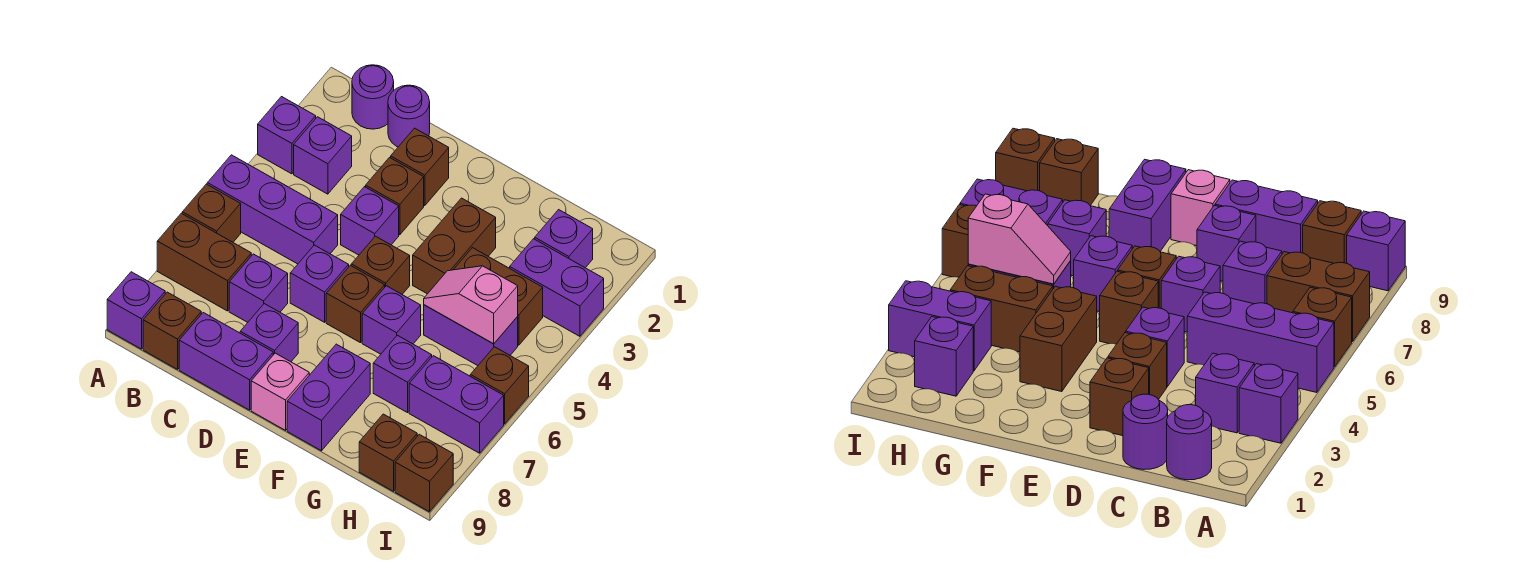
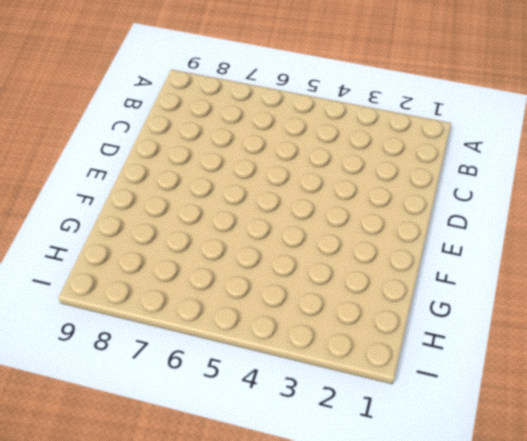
none -> purple brick A3 level 1
none -> purple brick A5:C5 level 1
none -> brown brick A6 level 1
none -> brown brick A7:B7 level 1

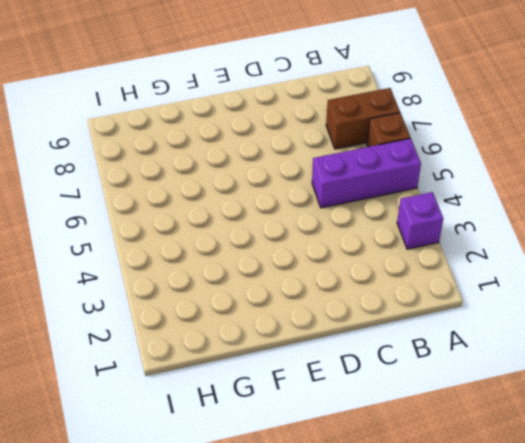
none -> purple brick A9 level 1
none -> purple round brick B1 level 1
none -> purple brick B3 level 1
none -> brown brick B9 level 1

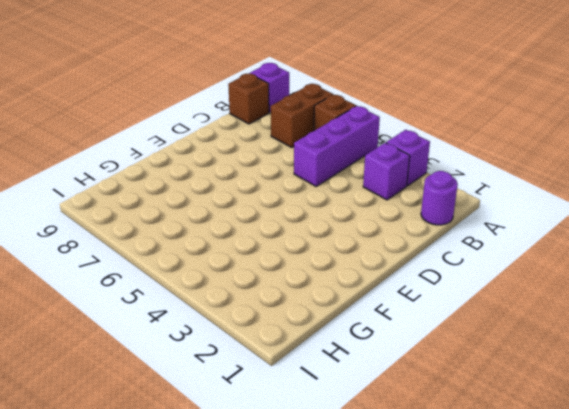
none -> purple round brick C1 level 1
none -> purple brick C7 level 1
none -> purple brick C9:D9 level 1
none -> brown brick D2 level 1

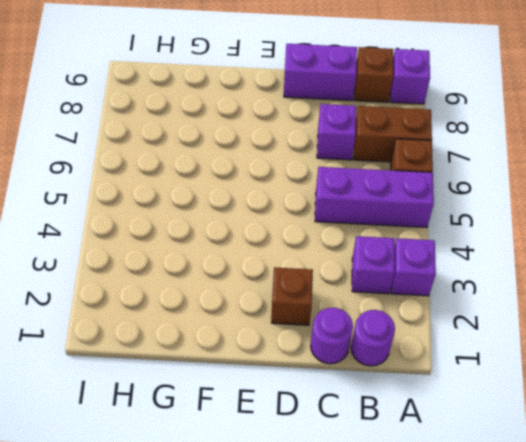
none -> brown brick D3 level 1
none -> purple brick D4 level 1
none -> purple brick D6 level 1
none -> purple brick D8 level 1

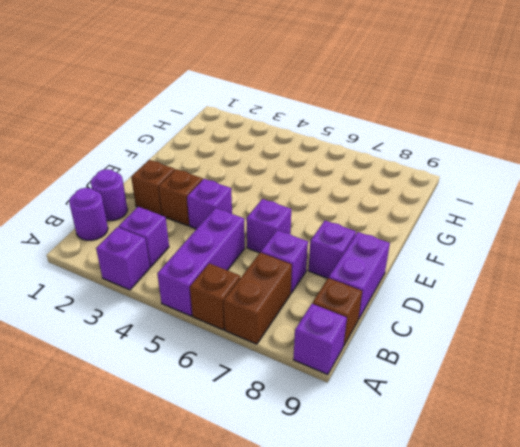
none -> brown brick E5 level 1
none -> brown brick E6 level 1
none -> pink brick E9 level 1
none -> brown brick F3:F4 level 1

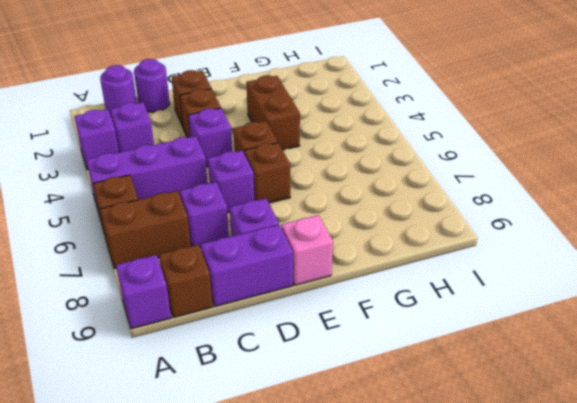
none -> purple brick F6 level 1
none -> purple brick F8:F9 level 1
none -> brown brick G4:H4 level 1
none -> purple brick G5:H5 level 1

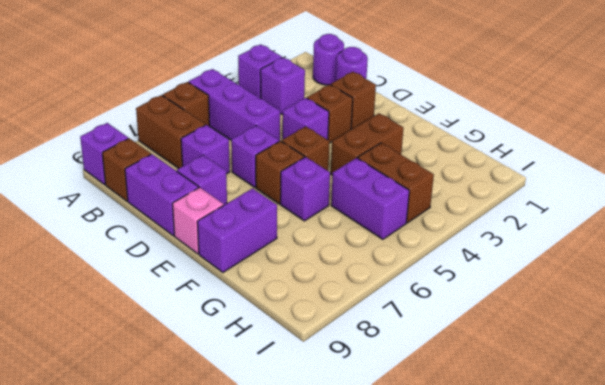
none -> purple brick G7 level 1
none -> purple brick H2 level 1
none -> purple brick H3:I3 level 1
none -> purple brick H7:I7 level 1

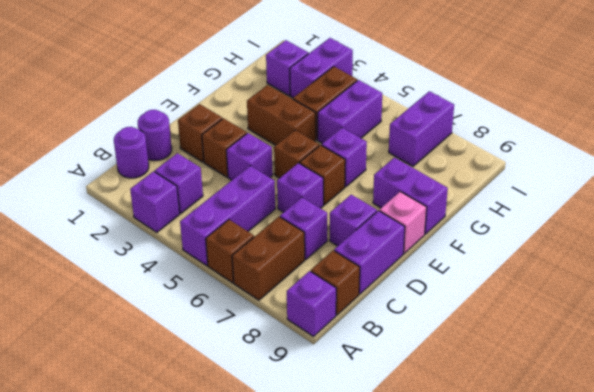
none -> purple brick G7 level 1
none -> brown brick H9 level 1
none -> brown brick I6 level 1
none -> brown brick I9 level 1

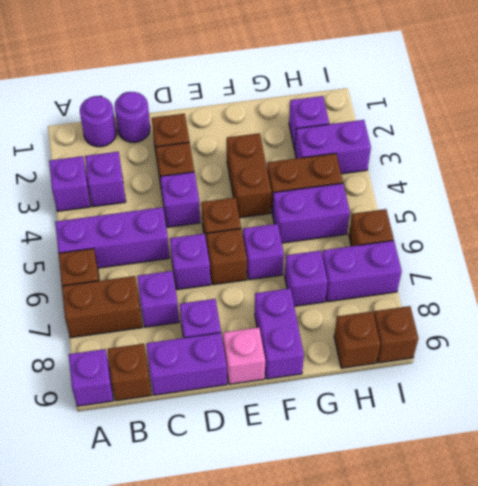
none -> pink slope G5:H5 level 2 top H

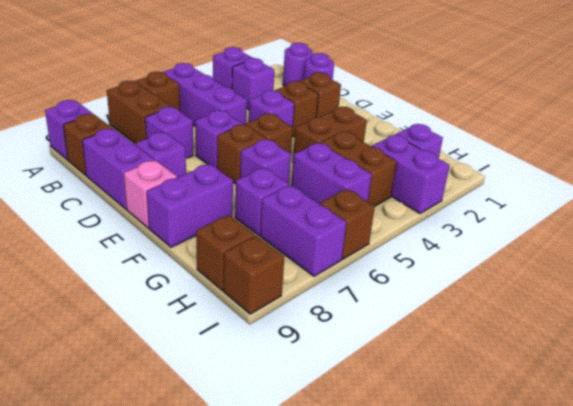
none -> pink slope G5:H5 level 2 top H

